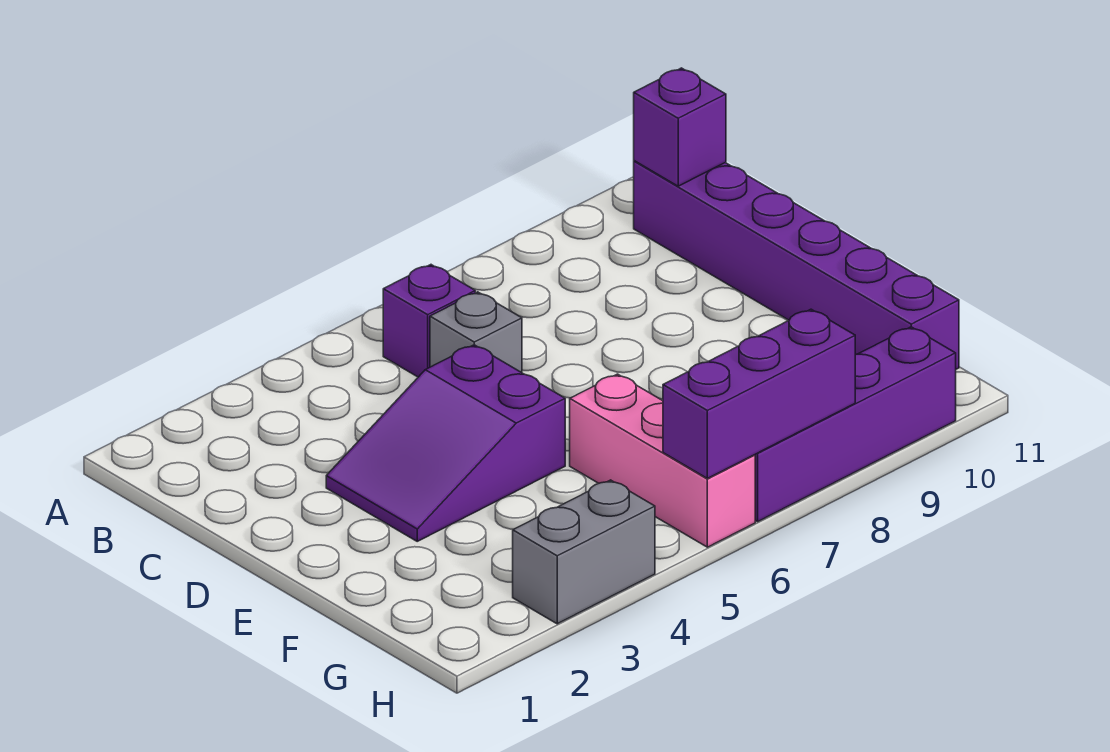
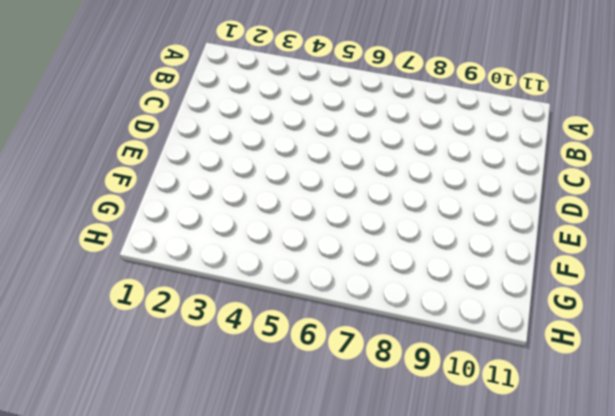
none -> purple brick B6 level 1
none -> purple brick B11:G11 level 1

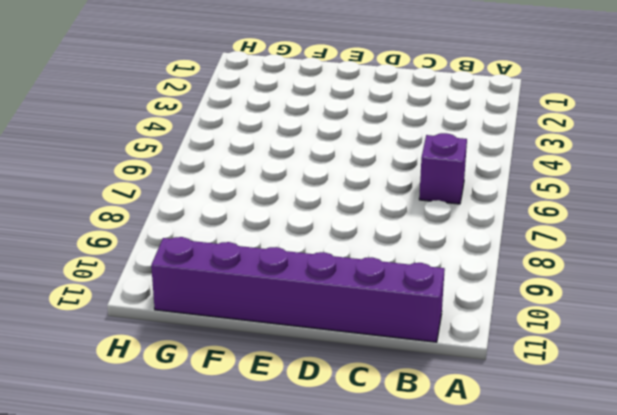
none -> grey brick C6 level 1
none -> purple slope D3:E5 level 1 top 5

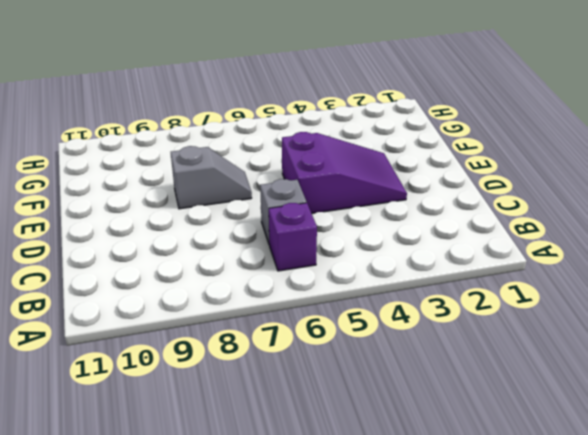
grey slope E7:E8 level 1 top 8 -> none
none -> purple brick B11:G11 level 1
none -> pink brick F6:H6 level 1

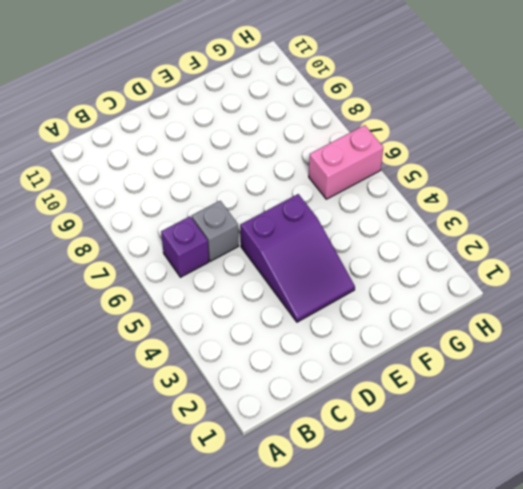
pink brick G6:H6 level 1 -> pink brick F6:H6 level 1
none -> purple brick B11:G11 level 1
none -> grey brick H3:H4 level 1

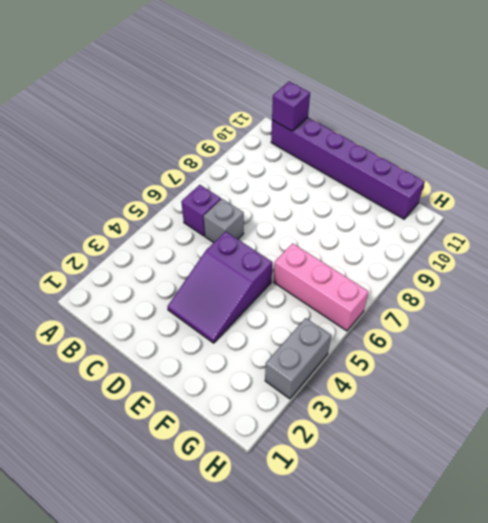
none -> purple brick H7:H10 level 1
none -> purple brick H6:H8 level 2

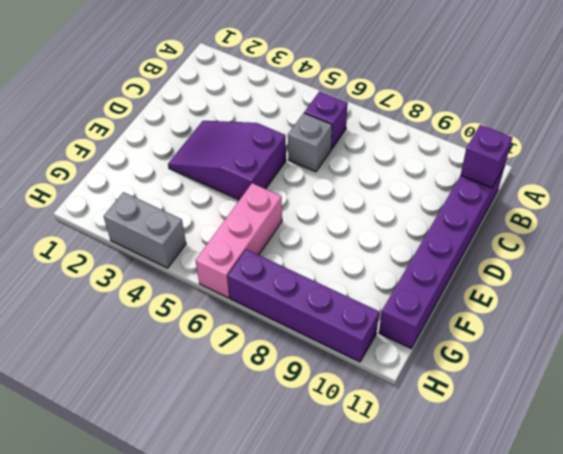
none -> purple brick H6:H8 level 2

